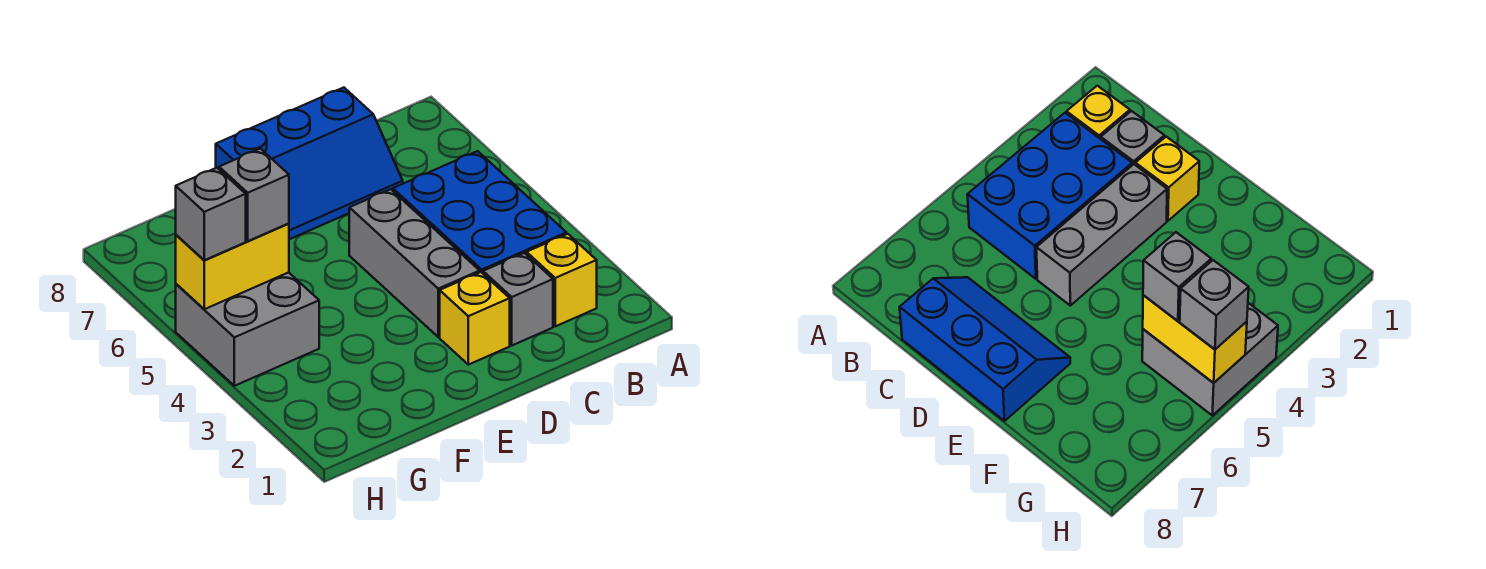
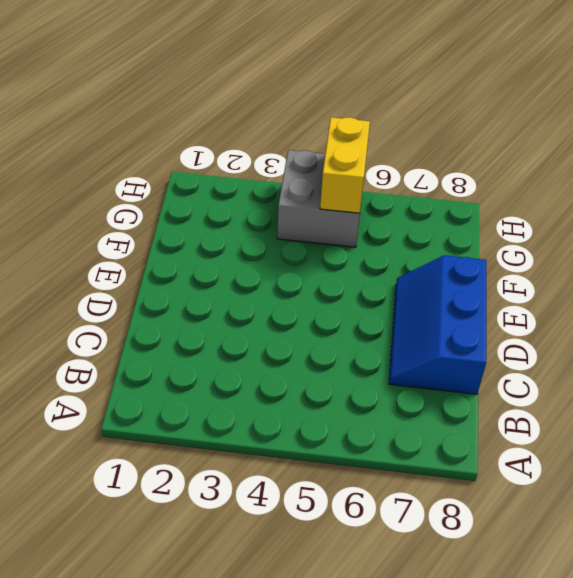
none -> yellow brick B2 level 1
none -> blue brick B3:C5 level 1

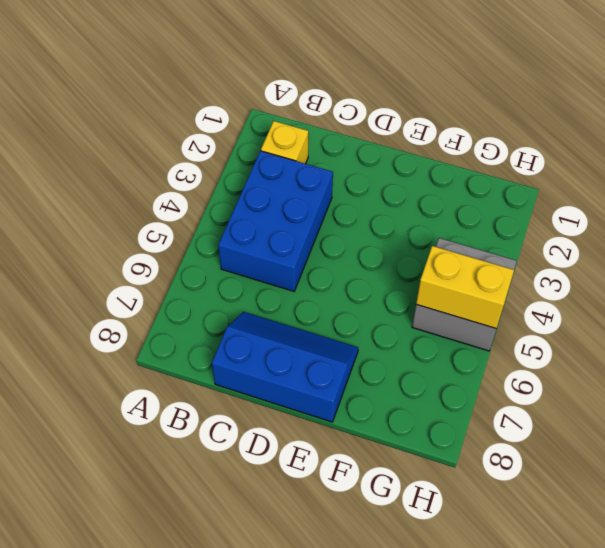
none -> grey brick C2 level 1
none -> yellow brick D2 level 1

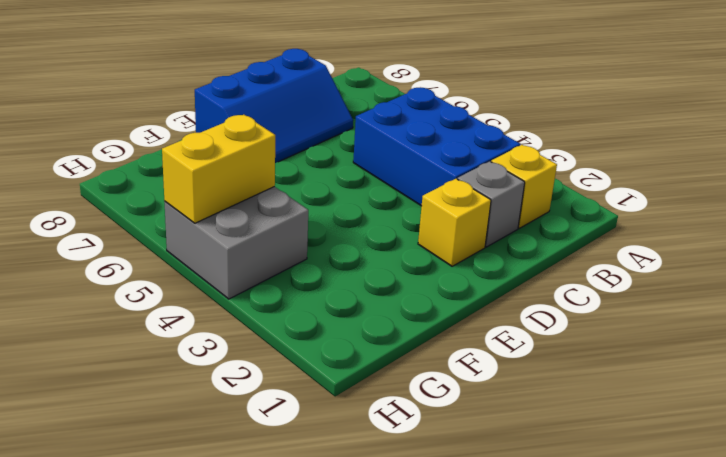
none -> grey brick D3:D5 level 1
none -> grey brick G5 level 3

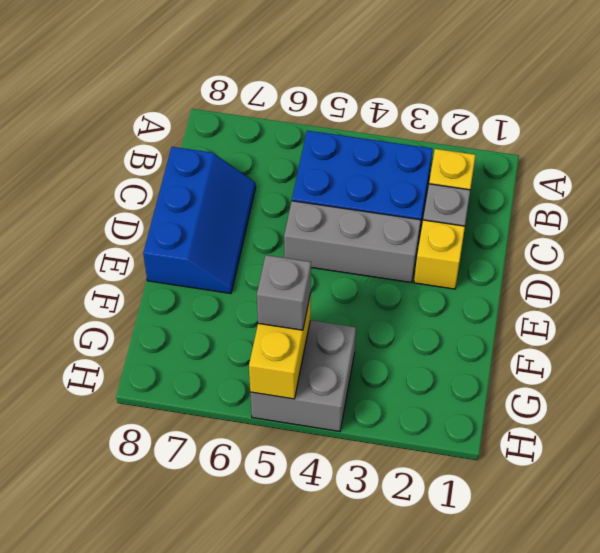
none -> grey brick H5 level 3

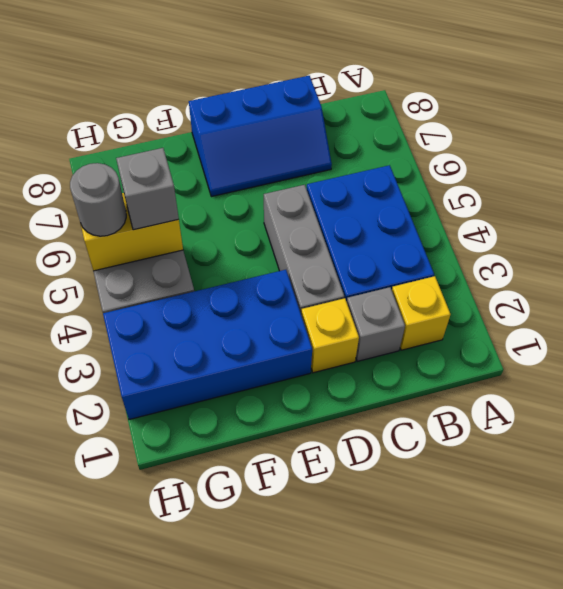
blue brick E2:H3 level 1 -> none
grey round brick H5 level 3 -> grey brick H5 level 3

